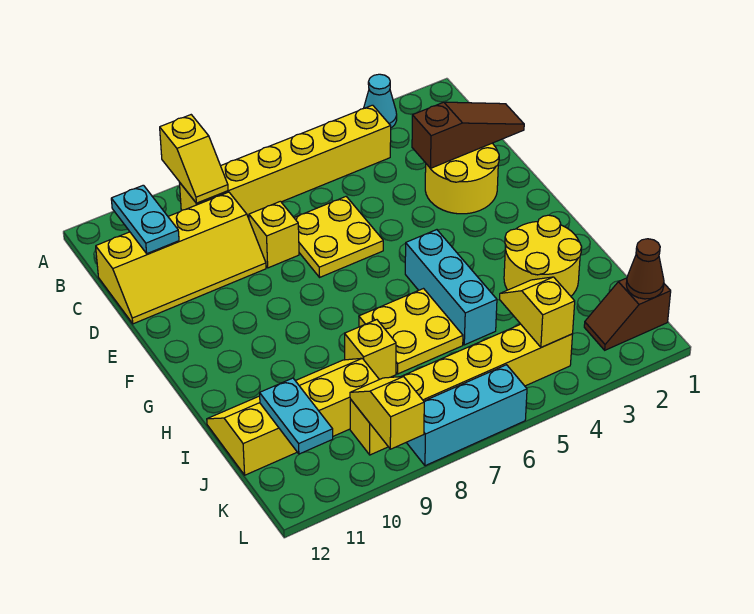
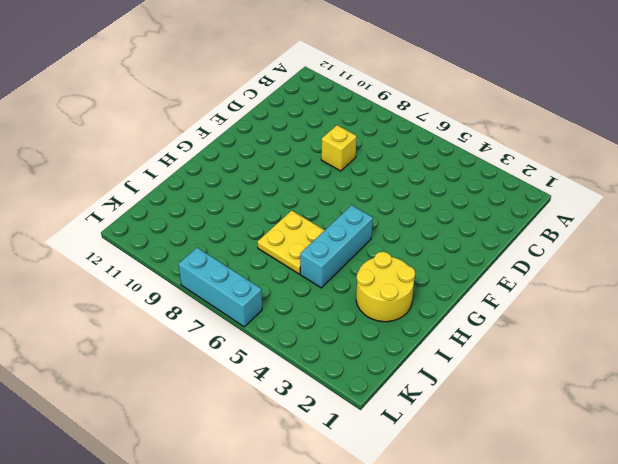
none -> cyan cone A3 level 1
none -> yellow brick B4:B9 level 1
none -> yellow slope C9:D12 level 1 top C

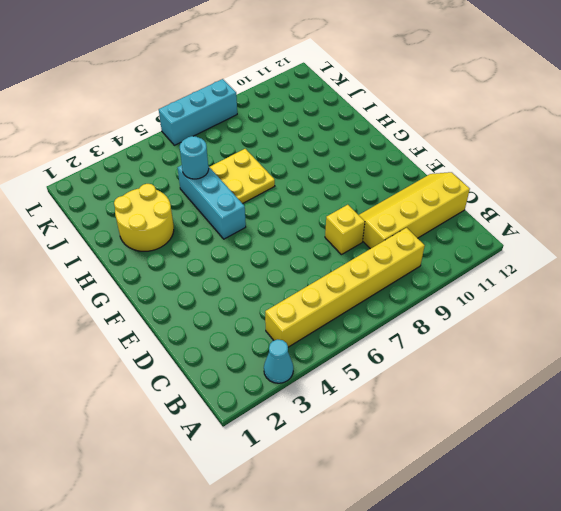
cyan round brick I5 level 2 -> none
none -> yellow round brick D2:E3 level 1
none -> yellow plate D6:E7 level 1
none -> yellow brick I8 level 1

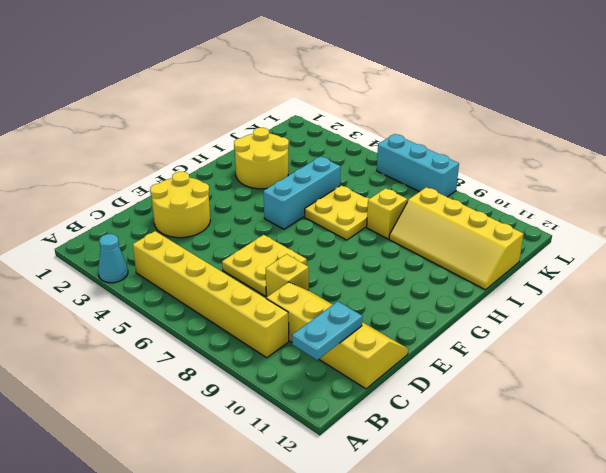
none -> brown slope K1:K2 level 1 top 1
none -> yellow brick K4:K9 level 1
none -> yellow slope A9:B9 level 2 top A

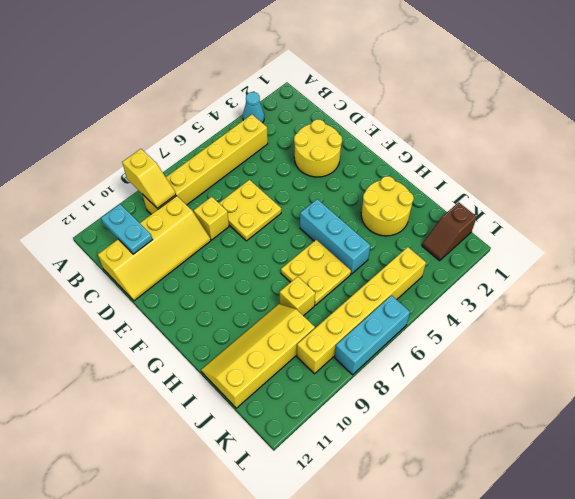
none -> brown slope D1:D3 level 2 top 3
none -> yellow slope J4:K4 level 2 top K
none -> cyan plate J11:K11 level 2

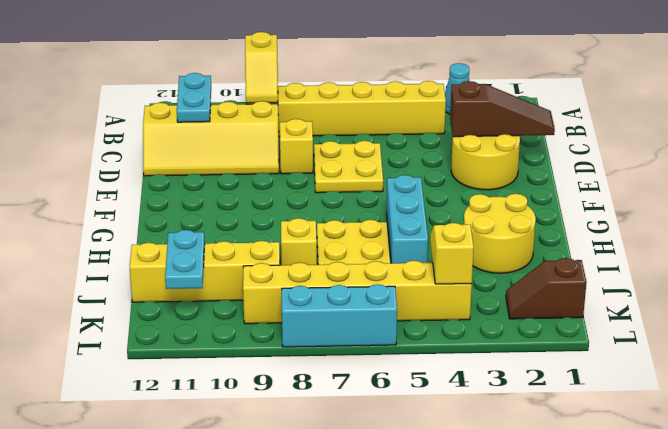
none -> brown cone K1 level 2
none -> yellow slope K9:L9 level 2 top L

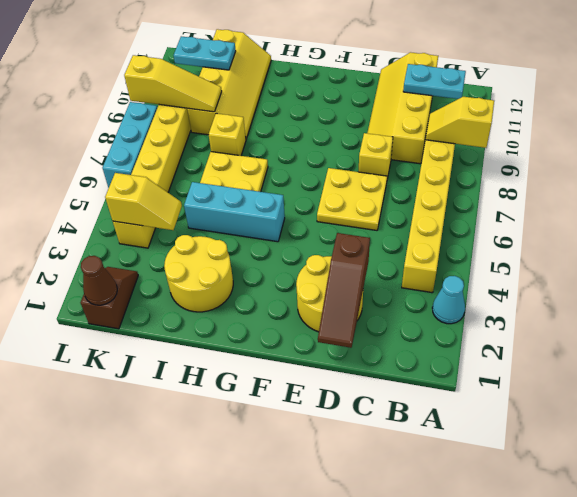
yellow slope J9:L9 level 2 top L -> yellow slope K9:L9 level 2 top L

